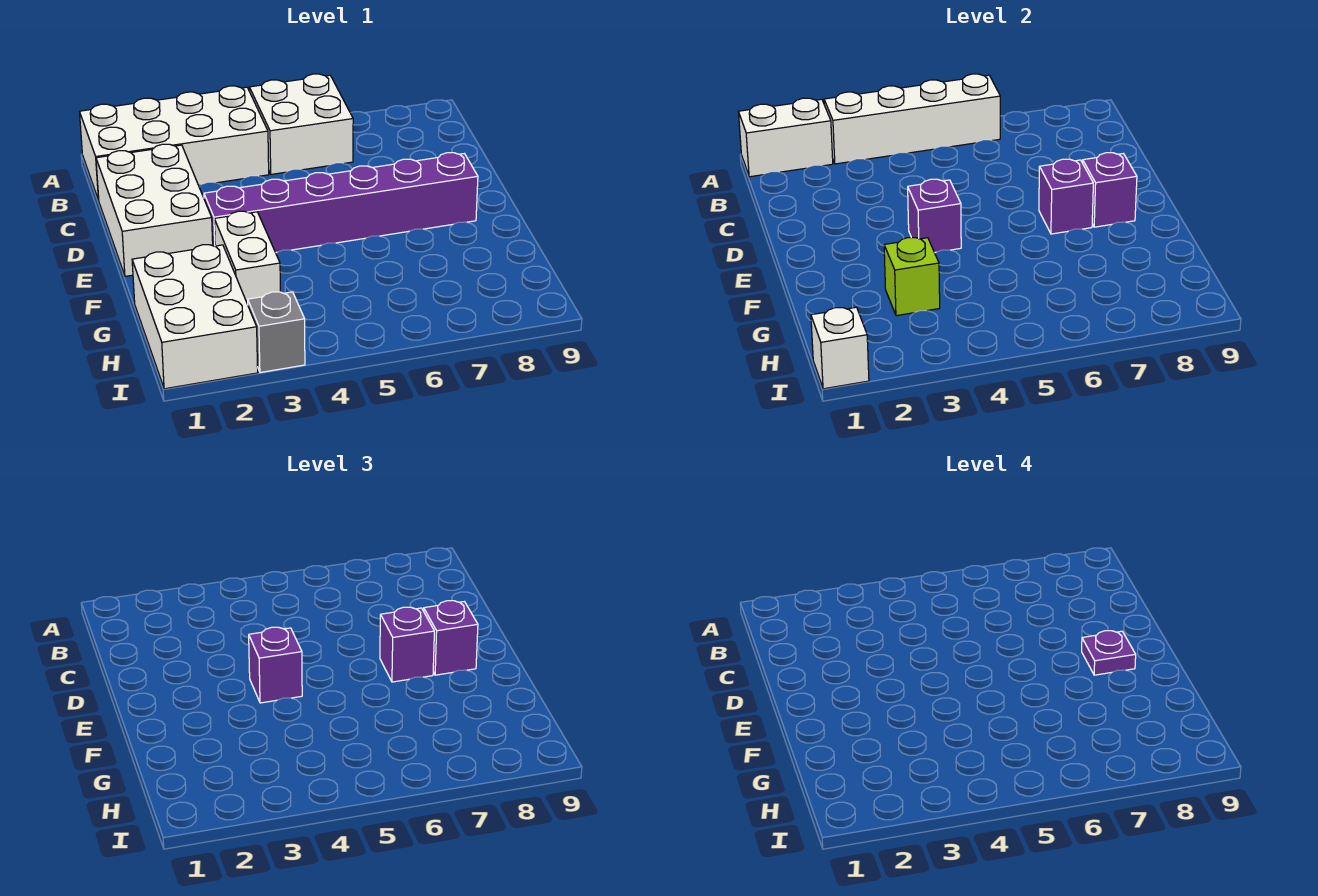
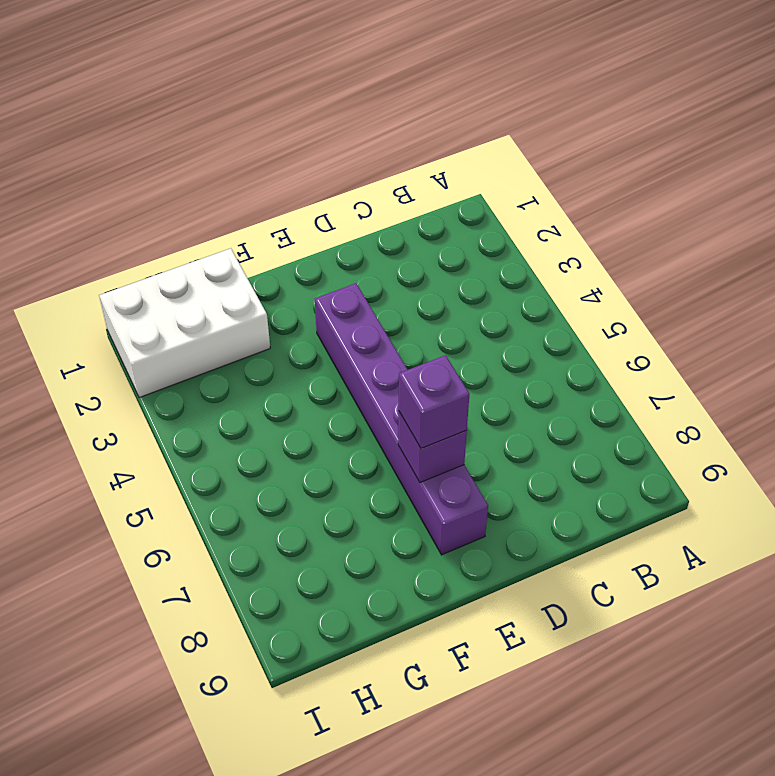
none -> white brick A1:B4 level 1
none -> white brick A5:B6 level 1
none -> white brick C1:E2 level 1

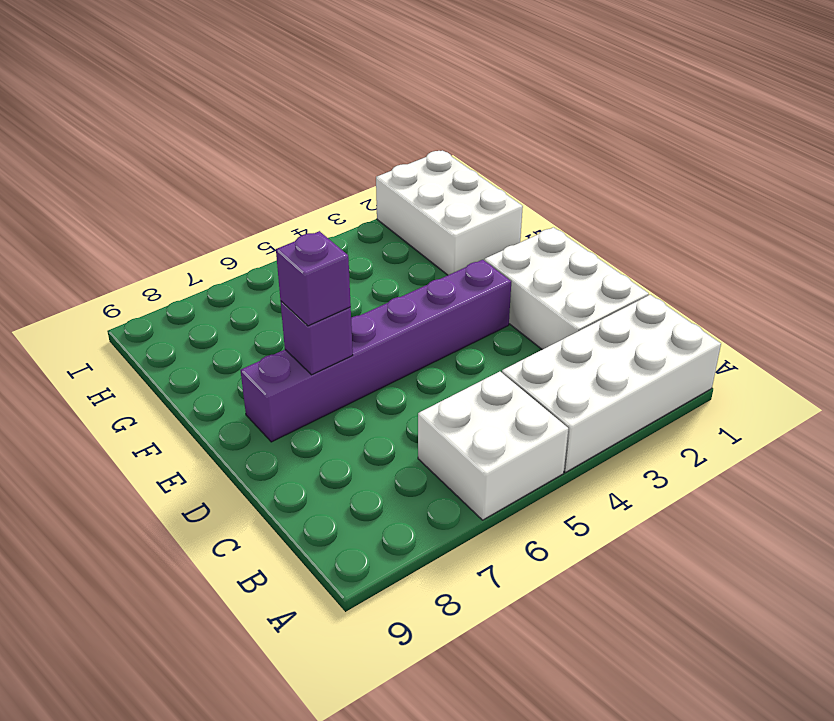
none -> white brick F3:G3 level 1
none -> grey brick I3 level 1
none -> white brick A1:A2 level 2

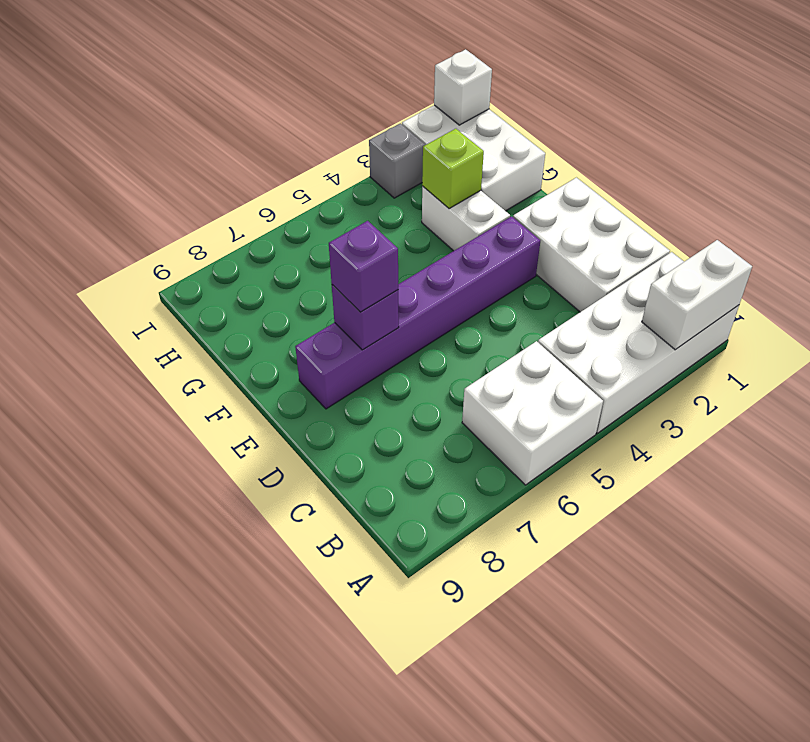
none -> white brick A3:A6 level 2
none -> purple brick E4 level 2
none -> purple brick E8 level 2

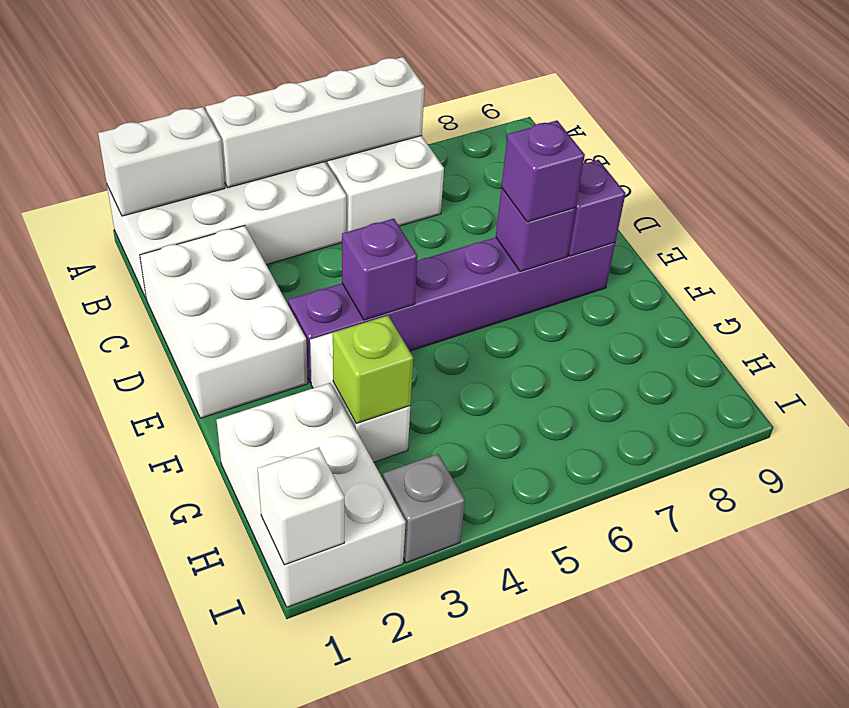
none -> purple brick E4 level 3
none -> purple brick E8 level 3
none -> purple plate E8 level 4

